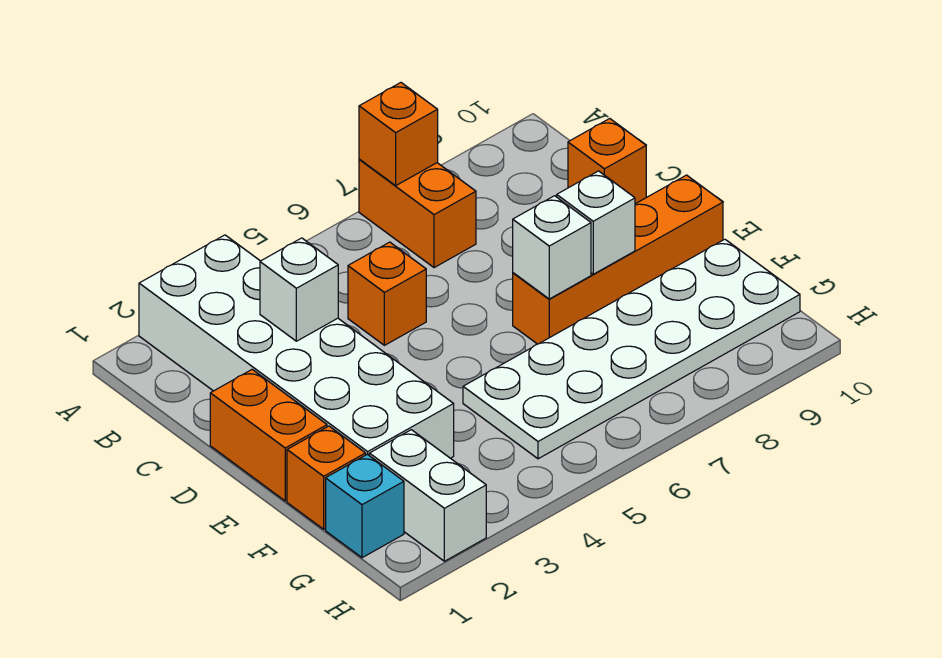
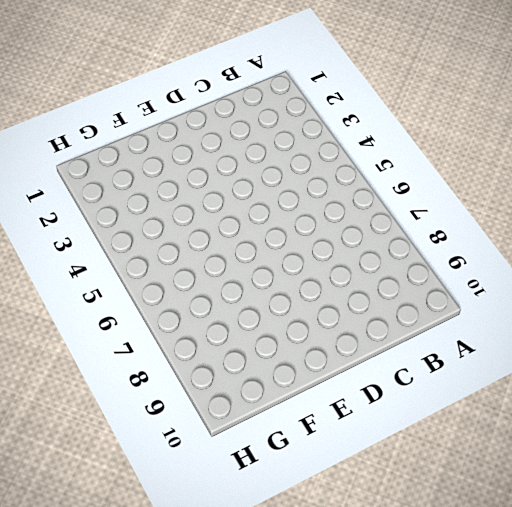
none -> white brick A2:F3 level 1
none -> orange brick A7:B7 level 1
none -> orange brick C5 level 1

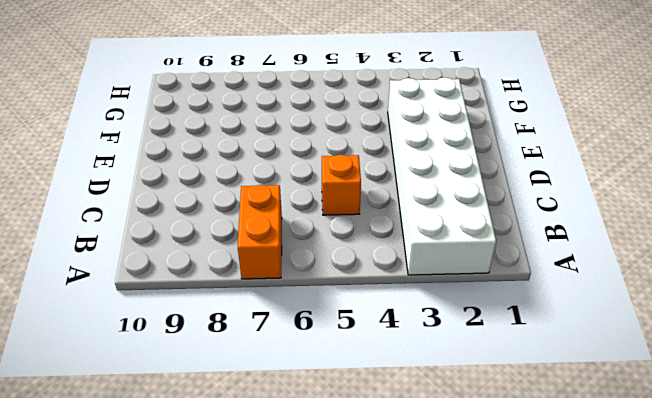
none -> orange brick C10 level 1
none -> orange brick D1:E1 level 1
none -> orange brick E7:E10 level 1

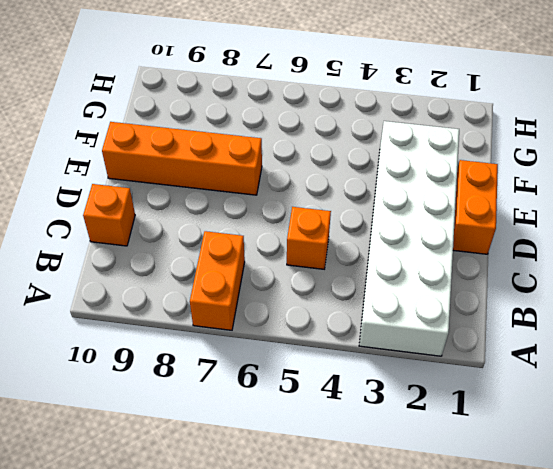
none -> orange brick F1 level 1
none -> white plate F5:G10 level 1
none -> cyan brick G1 level 1

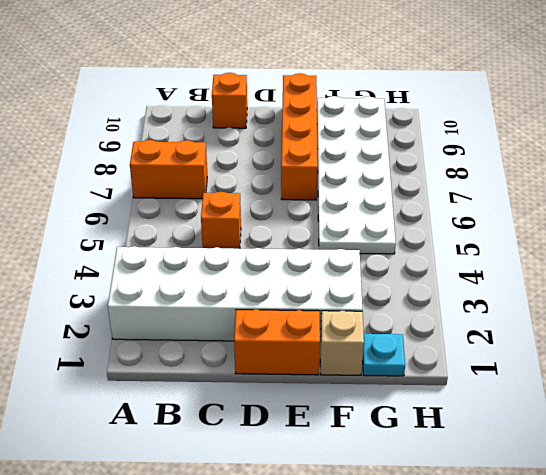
tan brick F1 level 1 -> orange brick F1 level 1
cyan plate G1 level 1 -> cyan brick G1 level 1
none -> white brick G2:H2 level 1
none -> orange brick A7 level 2
none -> white brick C3 level 2

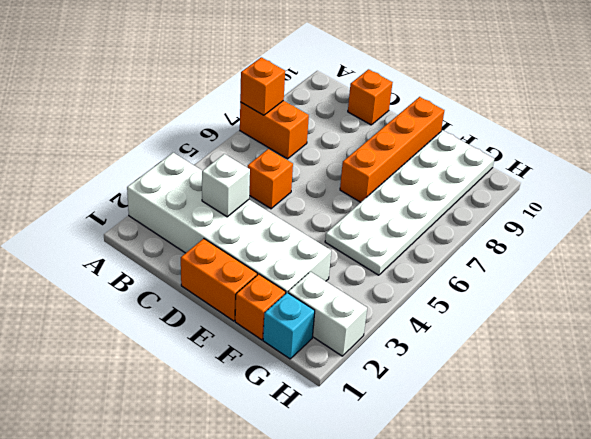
none -> white brick E7 level 2
none -> white brick E8 level 2

